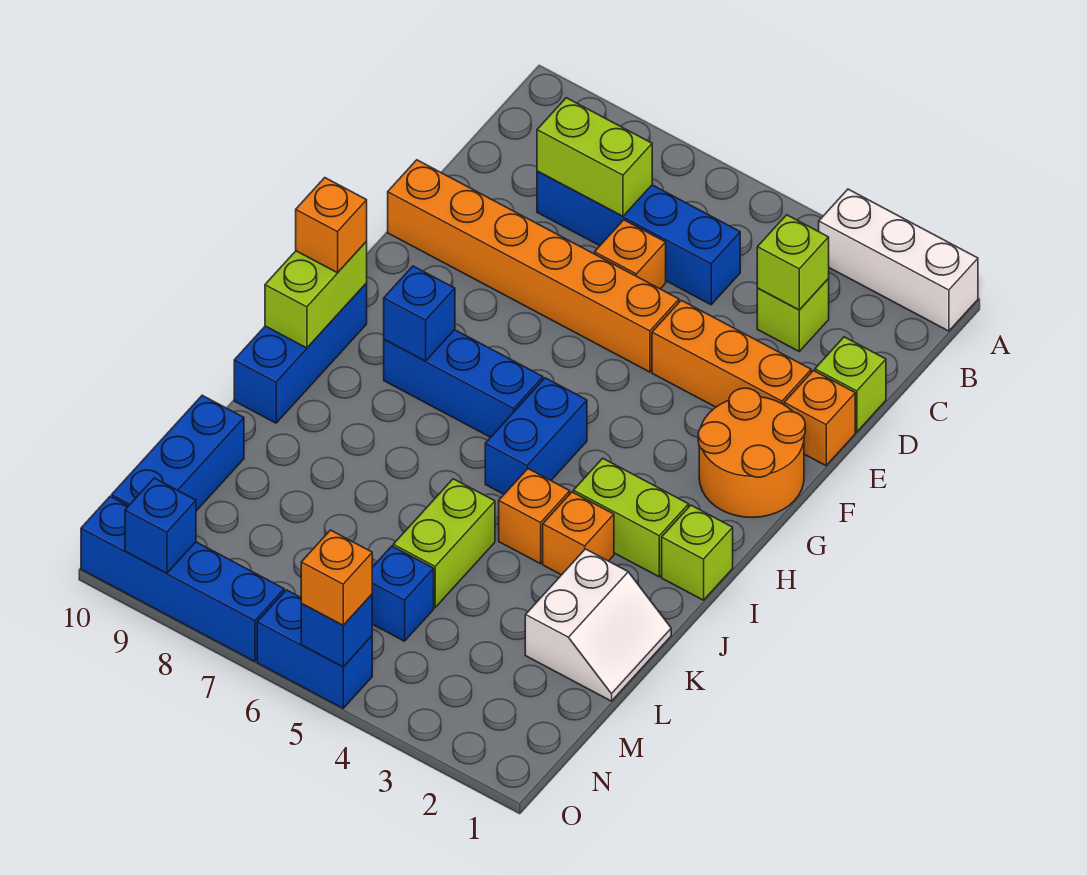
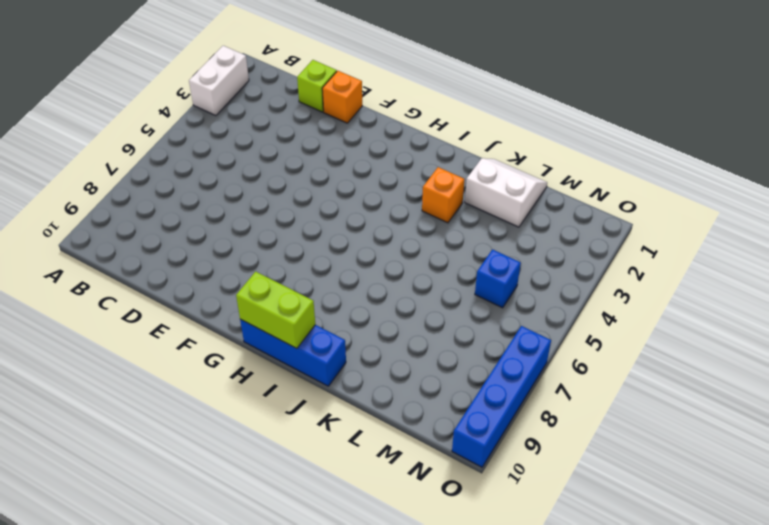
white brick A2:A3 level 1 -> white brick A1:A3 level 1
none -> lime brick C3 level 1
none -> blue brick C5:C8 level 1
none -> orange brick D6 level 1
none -> orange brick E2:E4 level 1

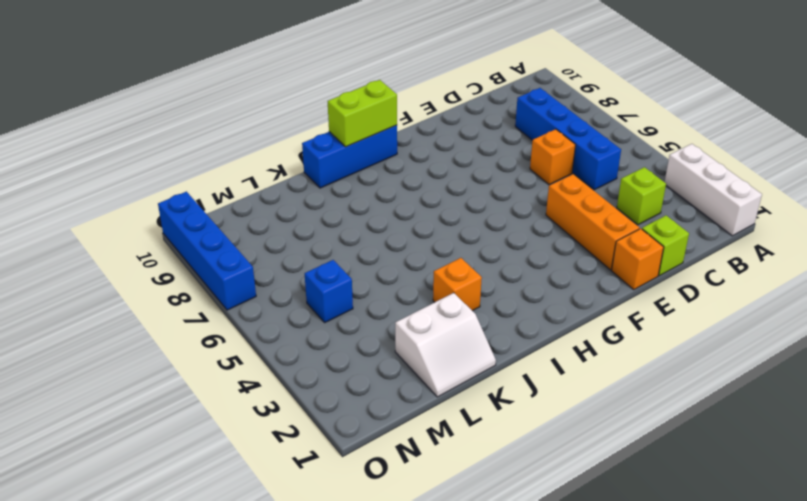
none -> orange brick E5:E10 level 1
none -> orange round brick F1:G2 level 1
none -> blue brick H5:I5 level 1
none -> blue brick H6:H8 level 1

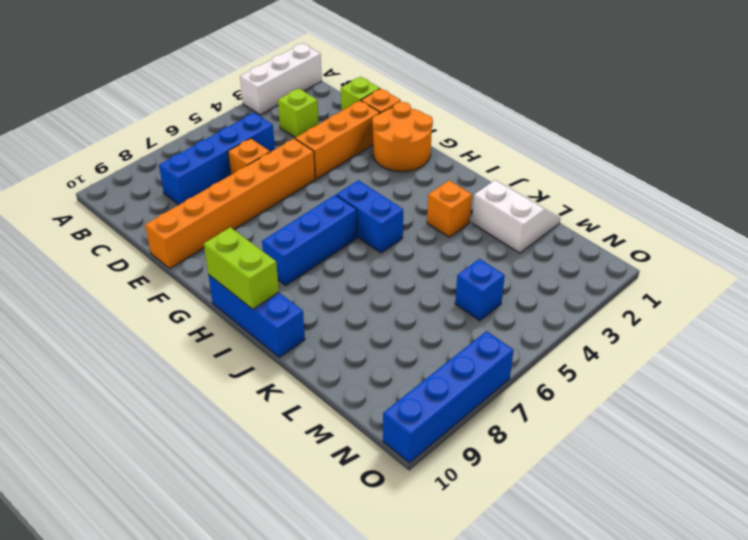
none -> lime brick I1 level 1
none -> lime brick I2:I3 level 1
none -> orange brick J4 level 1
none -> lime brick K5:L5 level 1

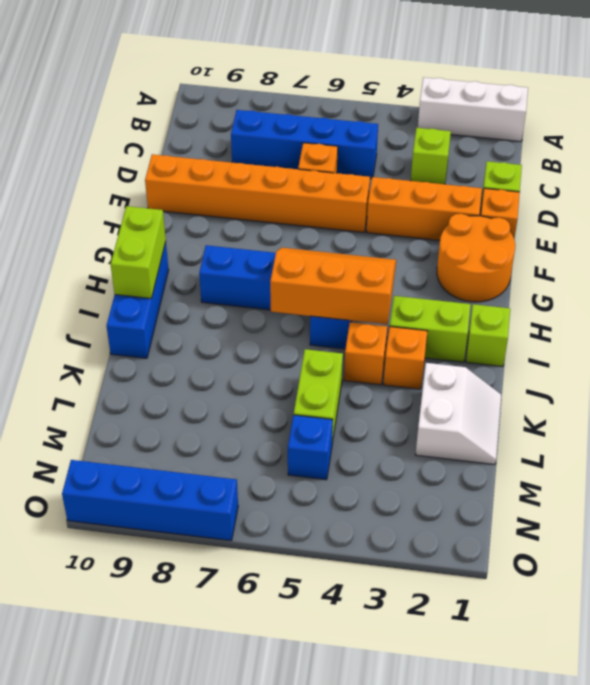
orange slope H4:I6 level 2 top I -> none
none -> blue brick L10:N10 level 1
none -> blue brick O5:O6 level 1
none -> lime brick C3 level 2
none -> lime brick C7:C8 level 2

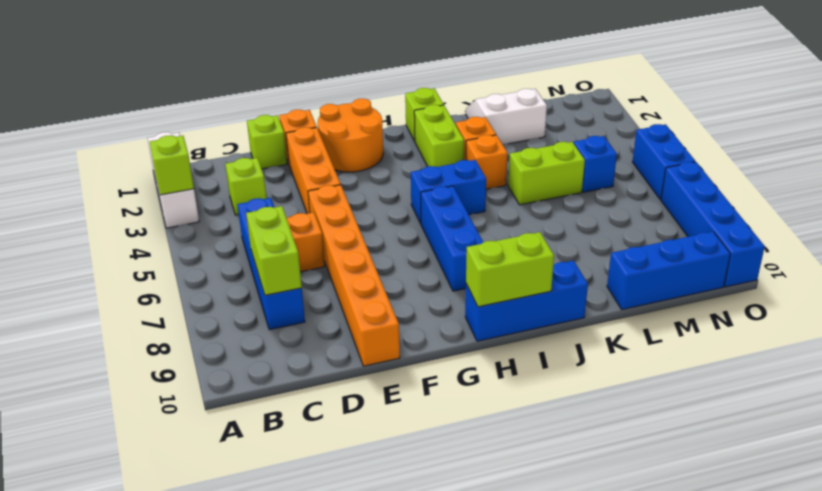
lime brick A3 level 2 -> lime brick C3 level 2
none -> blue brick H8 level 2
none -> blue brick O5 level 2
none -> blue brick O9 level 2
none -> orange brick H10 level 3

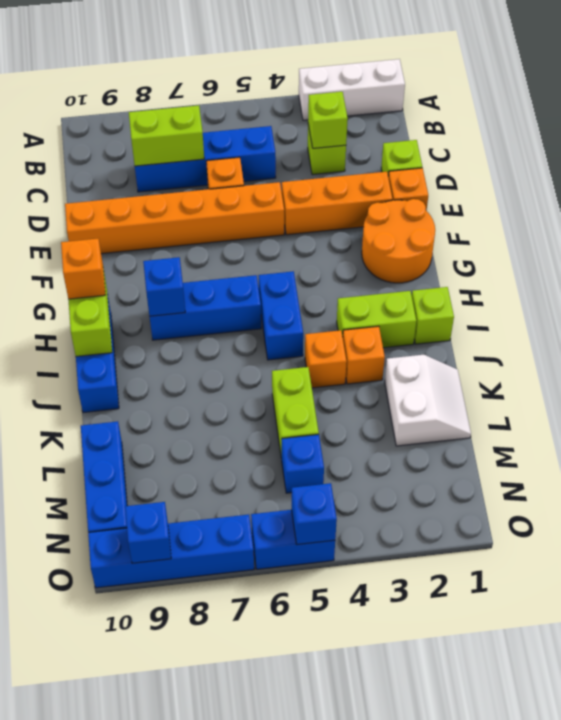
none -> orange brick O5 level 3

